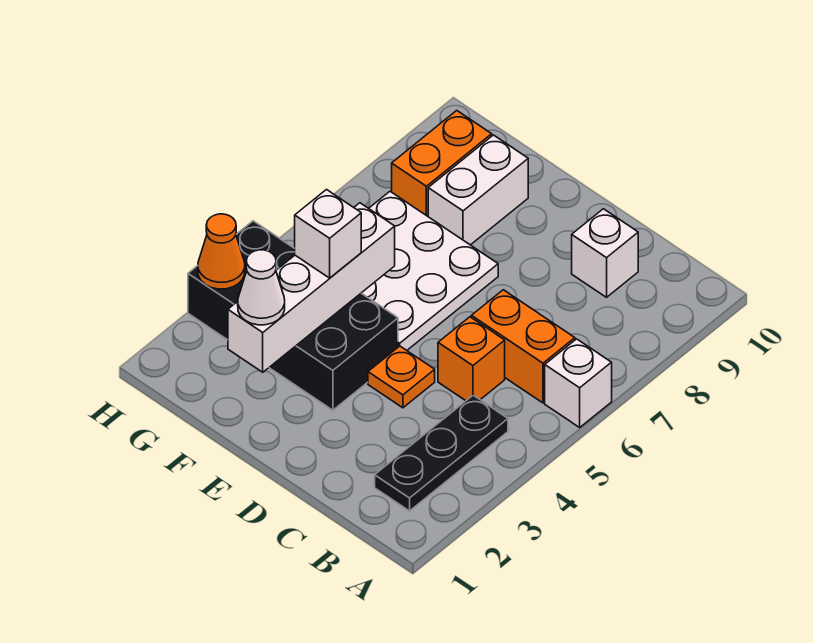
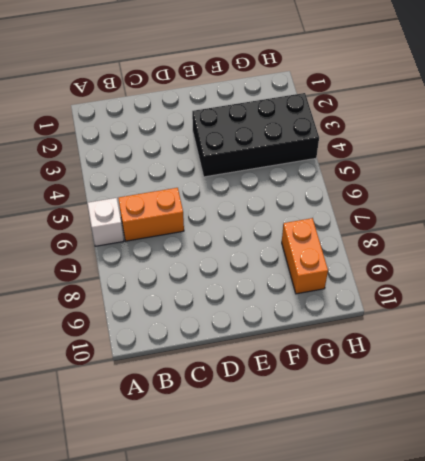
none -> black plate B2:B4 level 1
none -> orange brick C5 level 1
none -> white brick C9 level 1

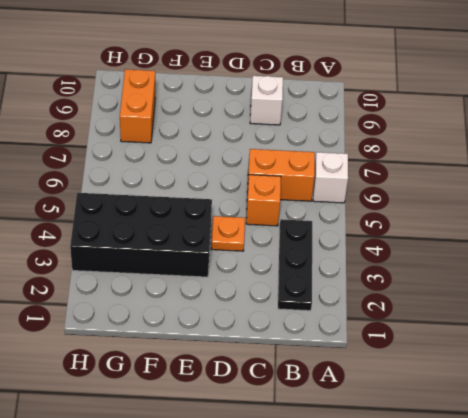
none -> white plate E5:G7 level 1
none -> white brick F8:F9 level 1
none -> white brick F2:F5 level 2

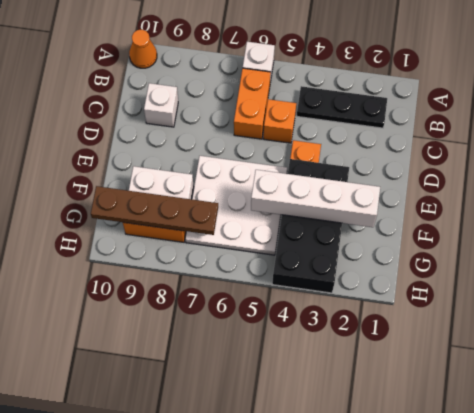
orange cone A10 level 1 -> orange cone H3 level 2
brown plate G7:G10 level 2 -> none
none -> white cone F2 level 3
none -> white brick F4 level 3

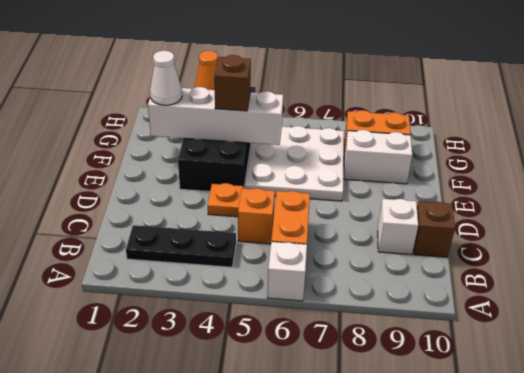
brown brick C10 level 1 -> none
brown brick F4 level 3 -> white brick F4 level 3

